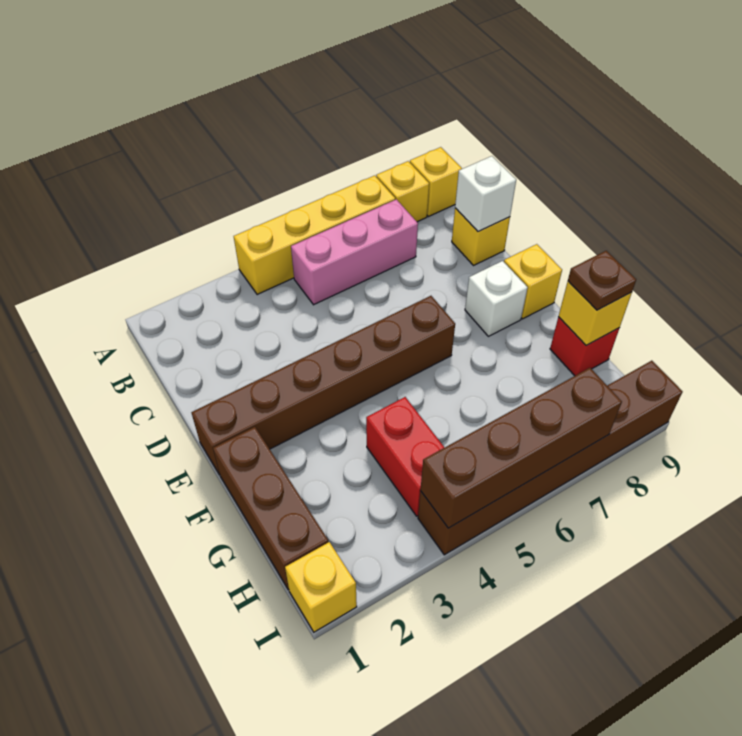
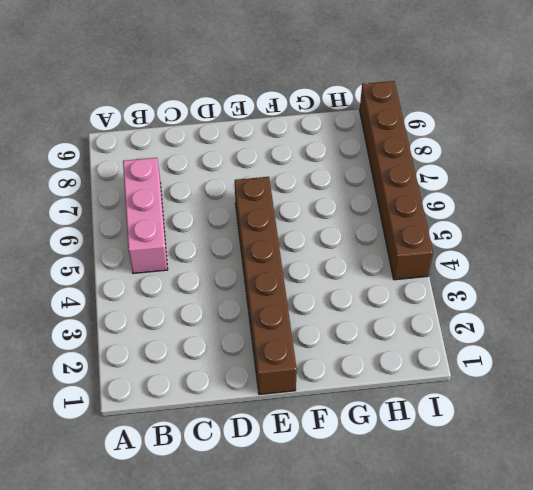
none -> yellow brick A4:A7 level 1
none -> yellow brick A8 level 1
none -> yellow brick A9 level 1

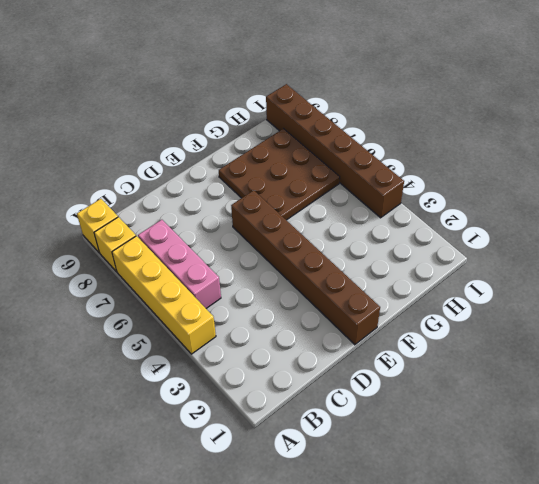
brown plate F6:H8 level 1 -> none
none -> yellow brick C9 level 1
none -> white brick E8 level 1
none -> yellow brick E9 level 1

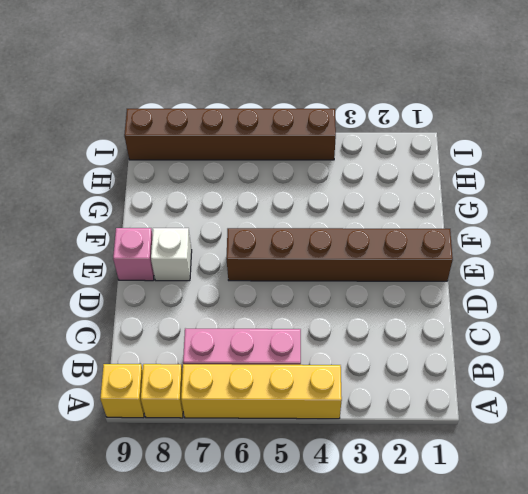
pink brick E9 level 1 -> yellow brick E9 level 1
none -> yellow brick C9 level 1
none -> brown brick F1:H1 level 1
none -> red brick G4:H4 level 1

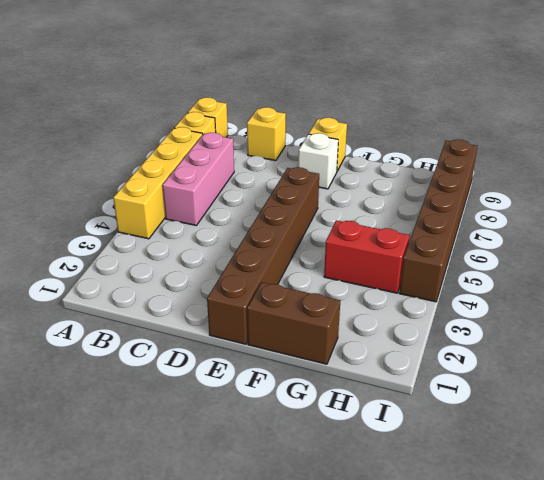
brown brick F1:G1 level 1 -> brown brick F1:H1 level 1
none -> red brick G9 level 1
none -> yellow brick I1 level 1
none -> white brick C9 level 2

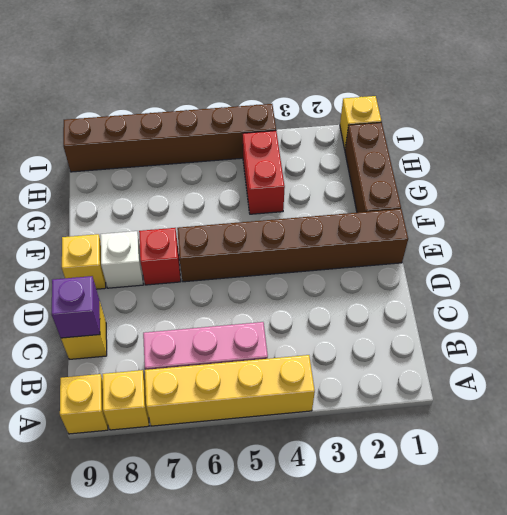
purple brick C9 level 2 -> white brick C9 level 2
red brick E7 level 1 -> red brick G9 level 1
none -> yellow brick G9 level 2
none -> brown brick I4:I7 level 2
none -> brown plate G9 level 3

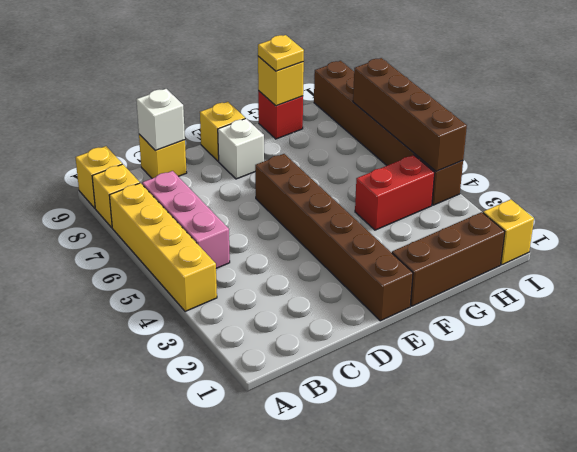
yellow plate G9 level 3 -> brown plate G9 level 3

